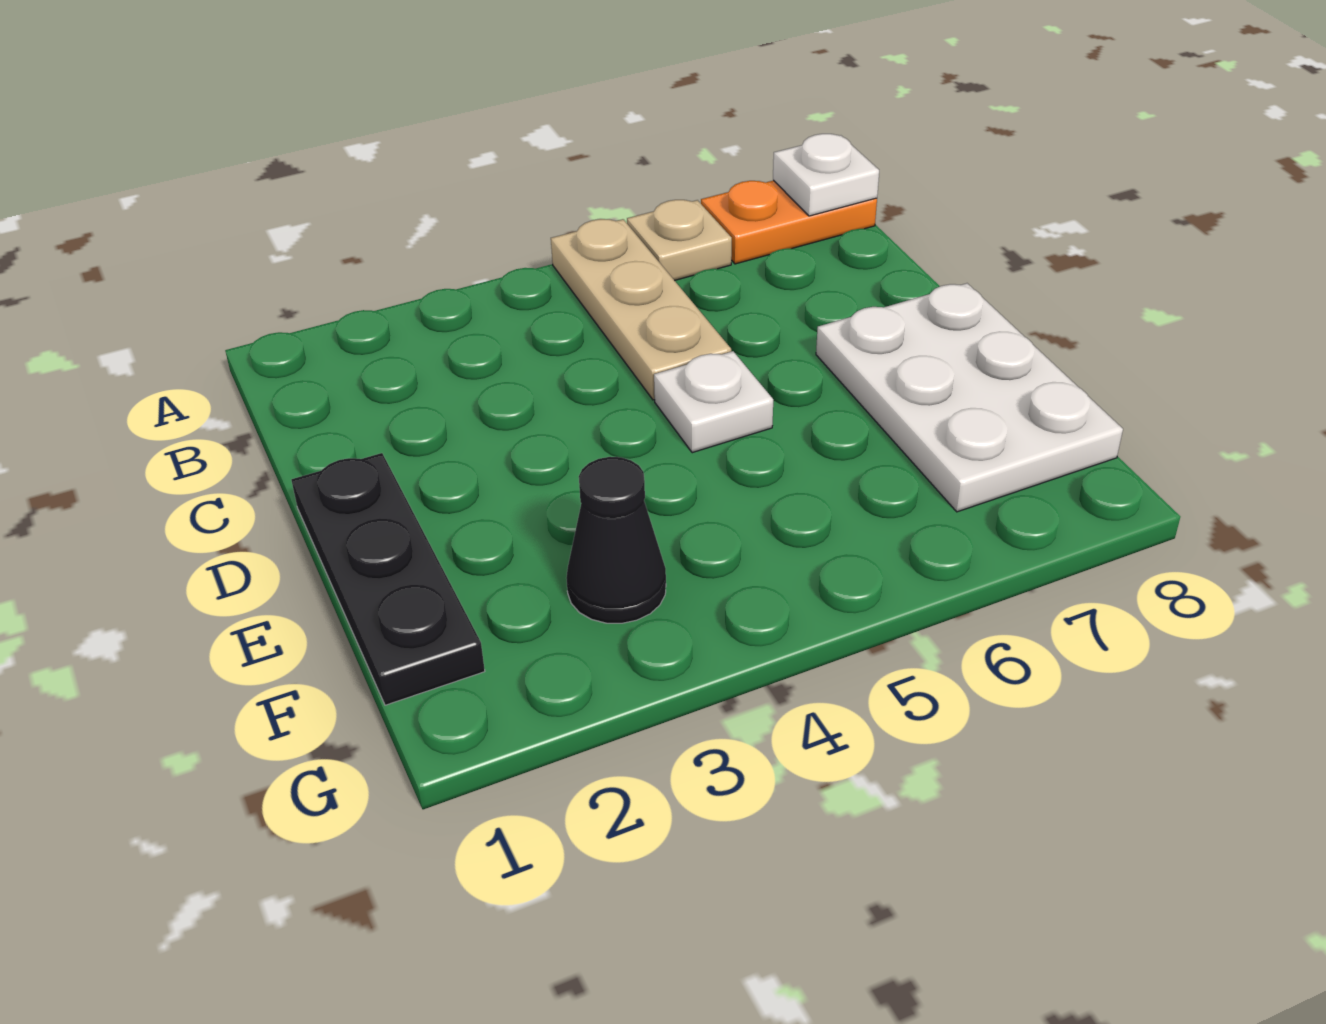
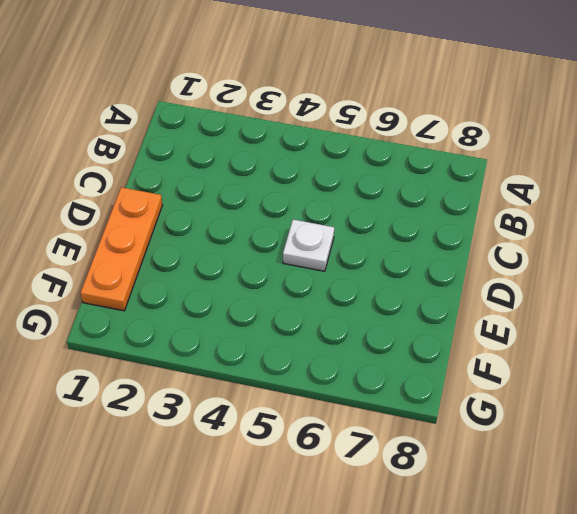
orange plate D1:F1 level 1 -> black plate D1:F1 level 1
none -> tan plate A5:C5 level 1
none -> tan plate A6 level 1

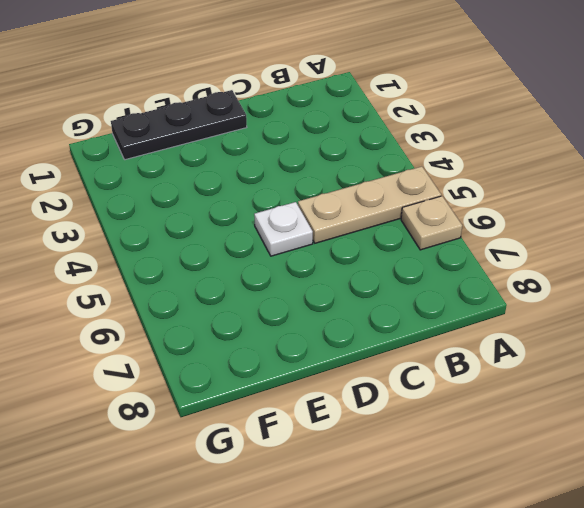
none -> orange plate A7:A8 level 1
none -> white plate D7:F8 level 1

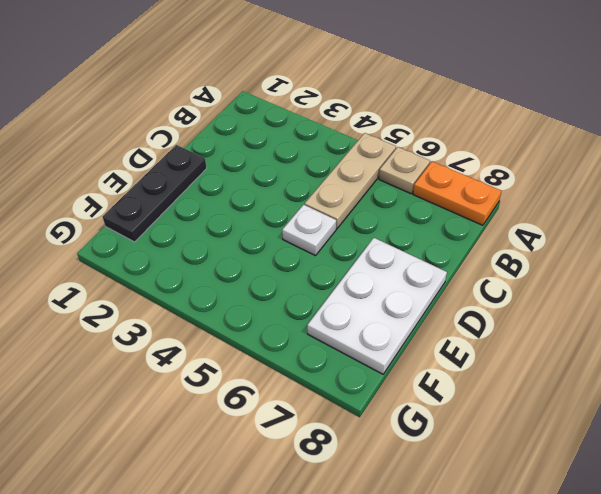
none -> black cone F3 level 1
none -> white plate A8 level 2

